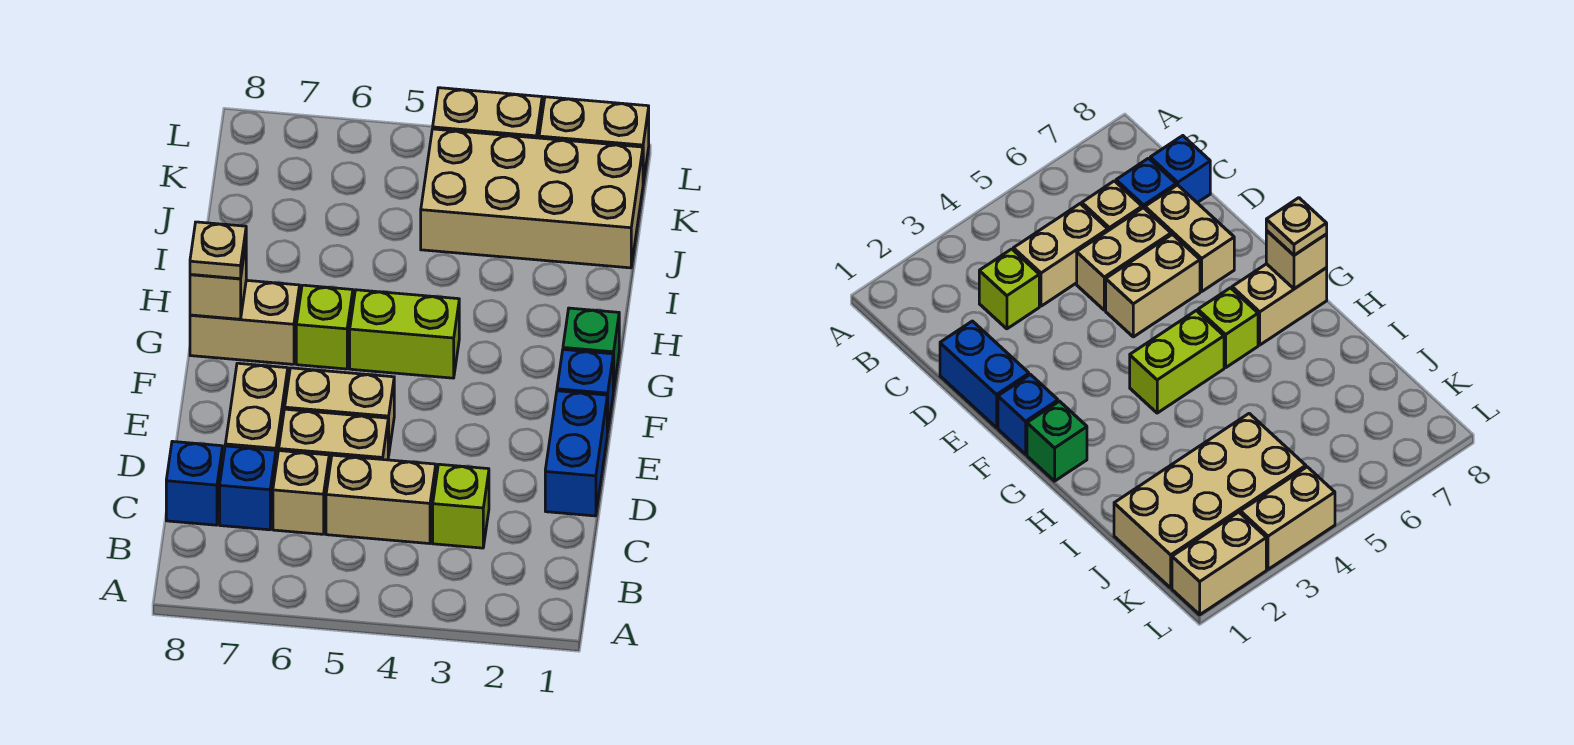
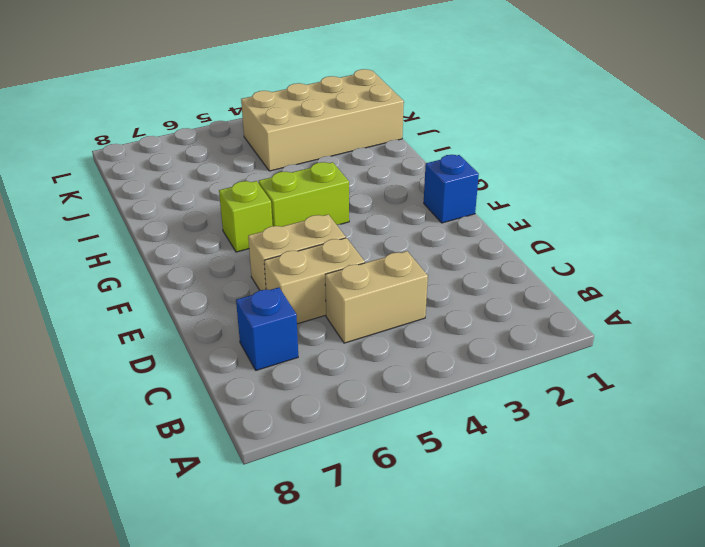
none -> lime brick C3 level 1
none -> tan brick C6 level 1
none -> blue brick C8 level 1

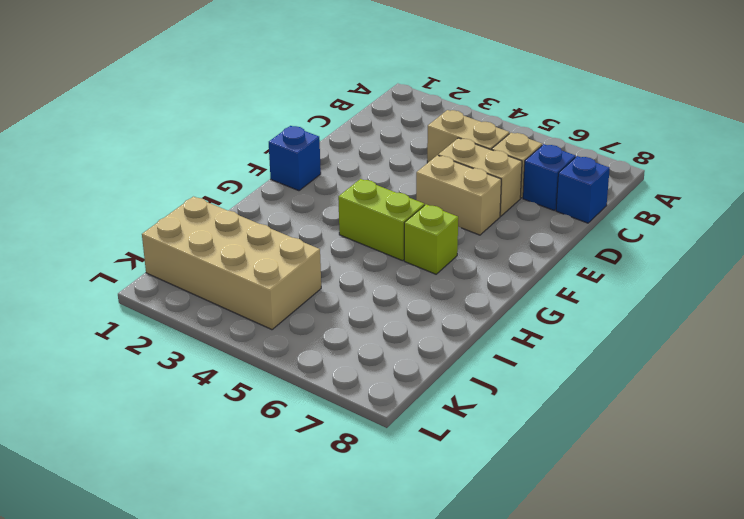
none -> lime brick C3 level 1
none -> blue brick D1:E1 level 1
none -> tan brick D7:E7 level 1

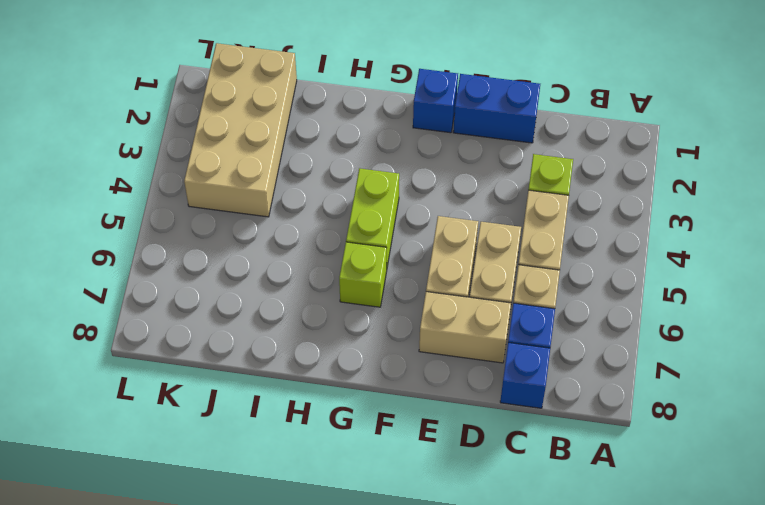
none -> green brick G1 level 1
none -> tan brick G7:G8 level 1
none -> tan brick L1:L2 level 1

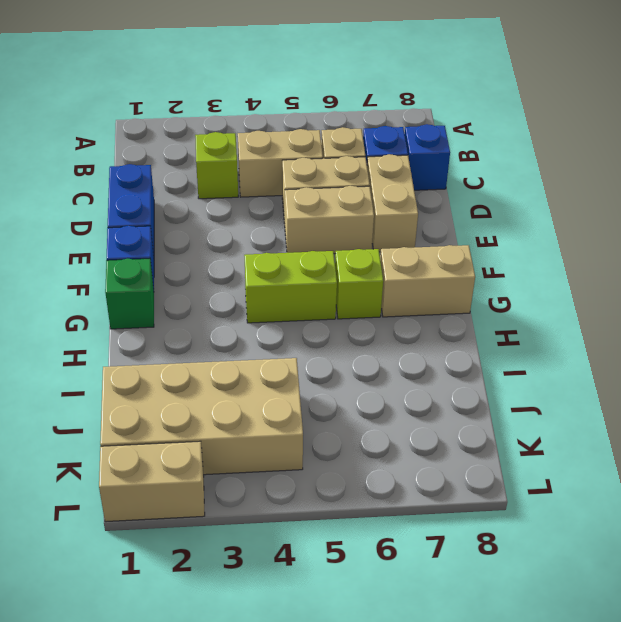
none -> tan brick L3:L4 level 1
none -> tan brick G8 level 2
none -> tan plate G8 level 3

